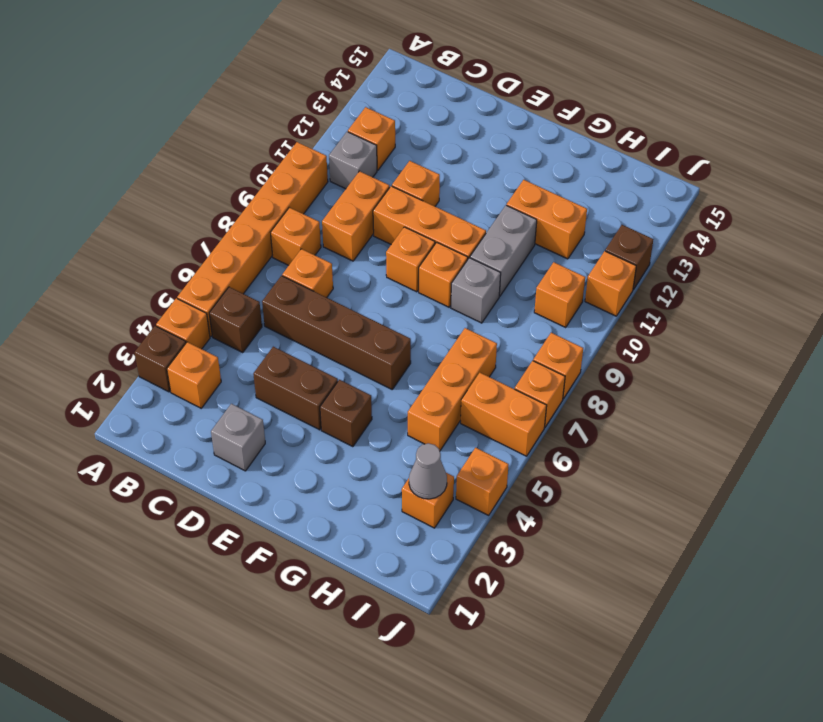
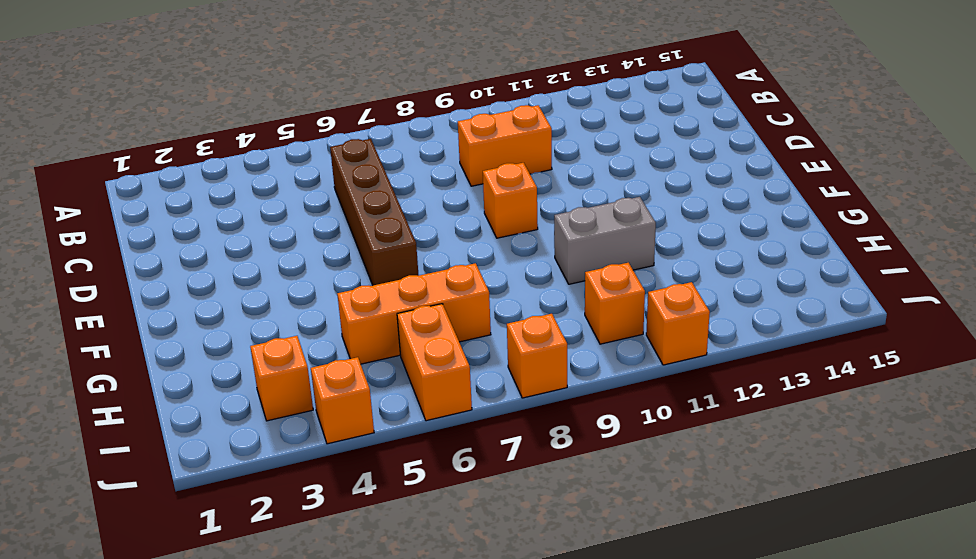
none -> brown brick A3 level 1
none -> orange brick A4 level 1
none -> orange brick A5:A10 level 1
none -> orange brick B3 level 1

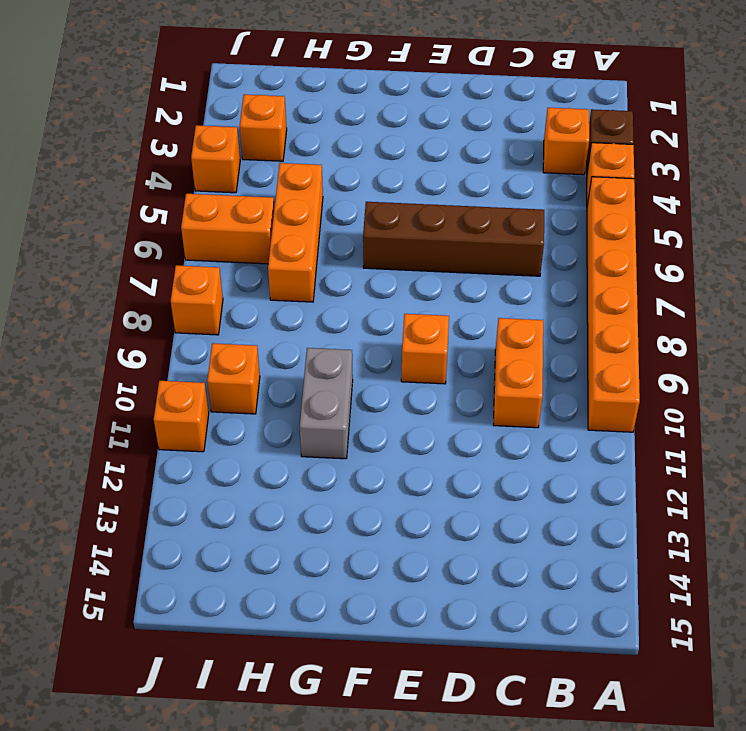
none -> brown brick B5 level 1
none -> orange brick B8 level 1
none -> grey brick B11 level 1
none -> orange brick B12 level 1

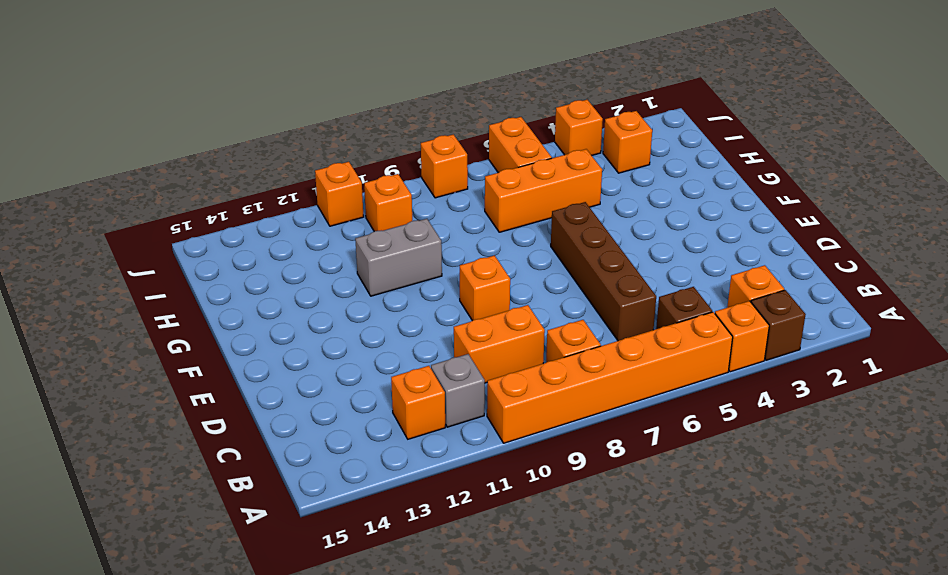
none -> orange brick C7 level 1
none -> grey brick D2 level 1
none -> brown brick D4:E4 level 1
none -> orange brick D10:F10 level 1

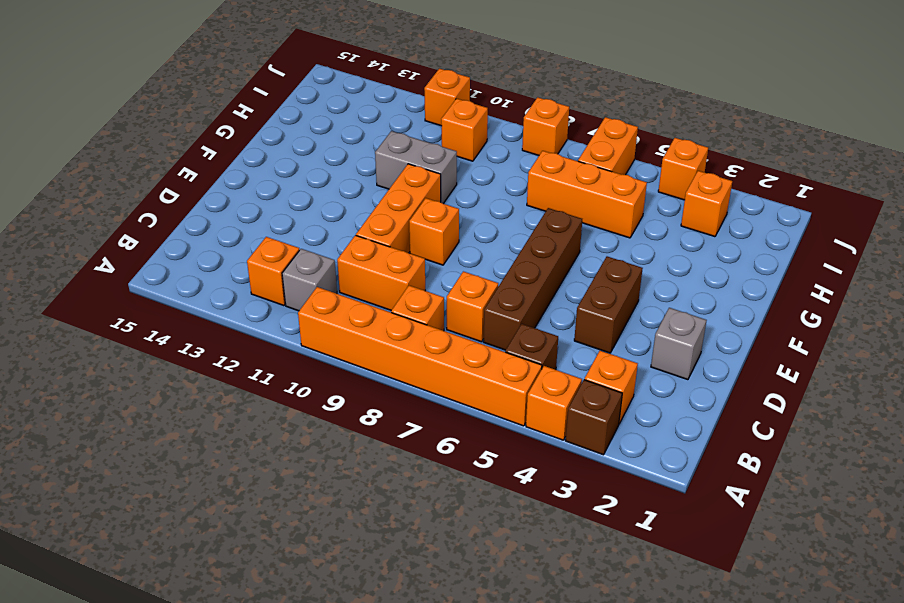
none -> orange brick D11 level 1
none -> brown brick F4 level 1
none -> orange brick F9 level 1
none -> grey brick G9 level 1

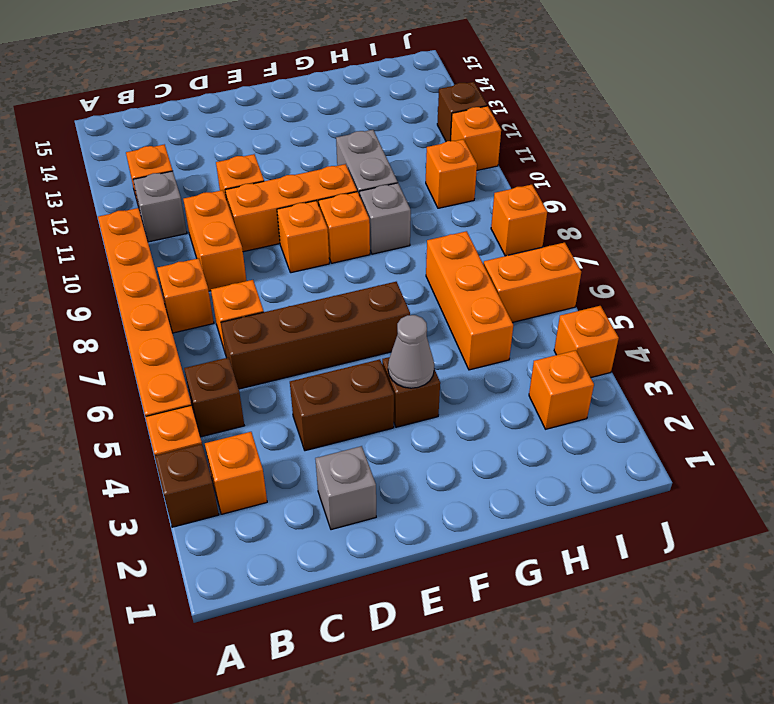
grey cone F4 level 2 -> grey cone I3 level 2
none -> orange brick G12:H12 level 1
none -> orange brick J7 level 1

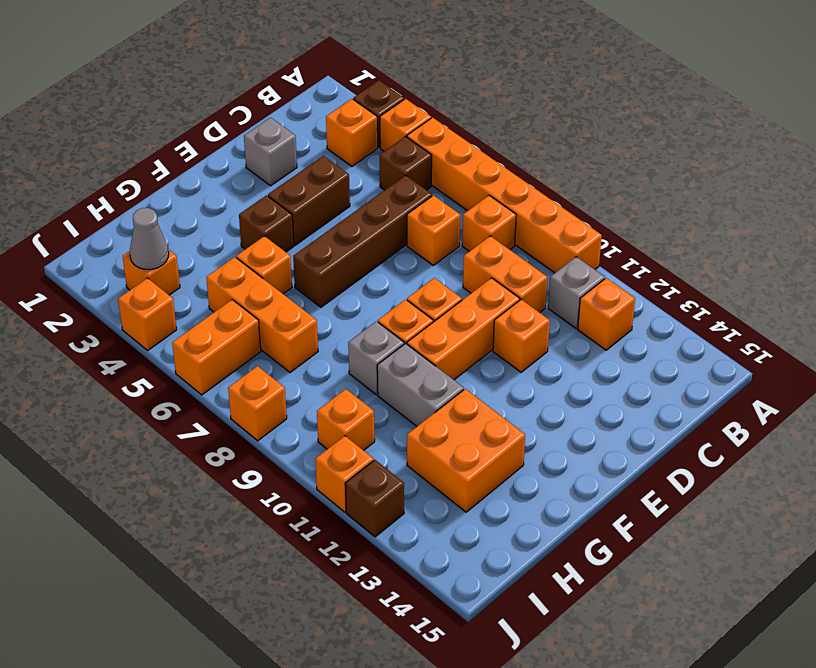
orange brick G5 level 1 -> orange brick J7 level 1
orange brick G12:H13 level 1 -> orange brick G12:H12 level 1

